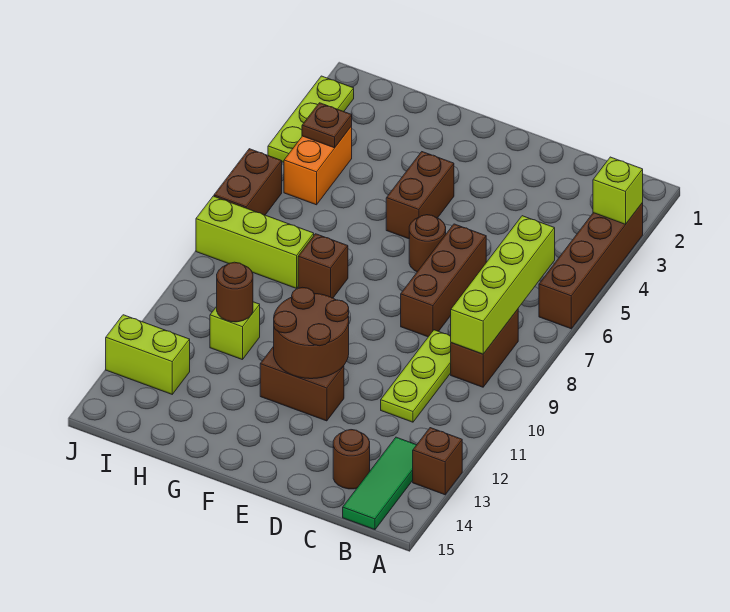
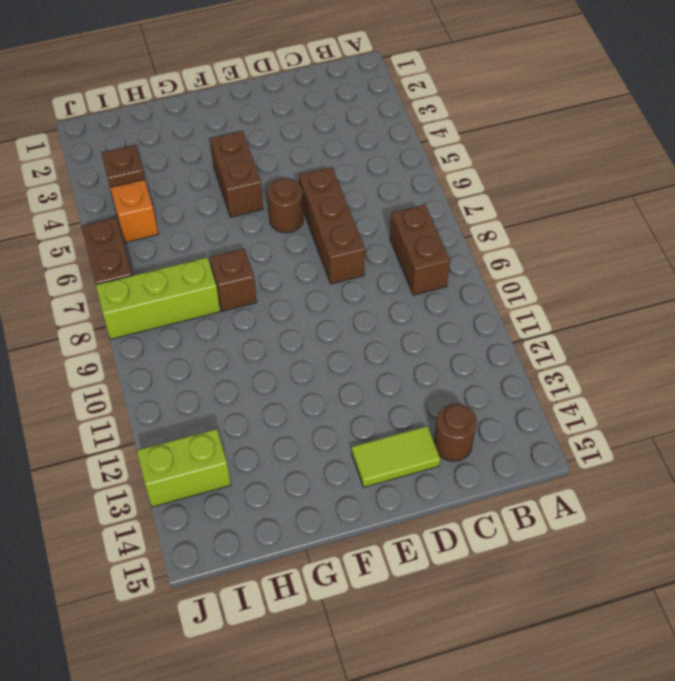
lime tile D14:E14 level 1 -> none
none -> brown brick A3:A6 level 1
none -> brown brick A13 level 1
none -> green tile B13:B15 level 1

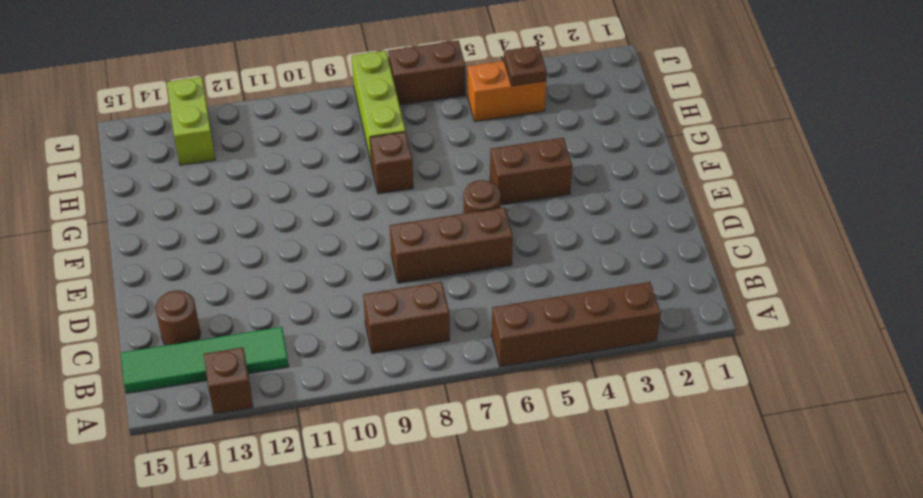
green tile B12:B15 level 1 -> green tile B13:B15 level 1
none -> lime plate C9:C11 level 1
none -> brown brick E12:F12 level 1
none -> lime brick H11 level 1

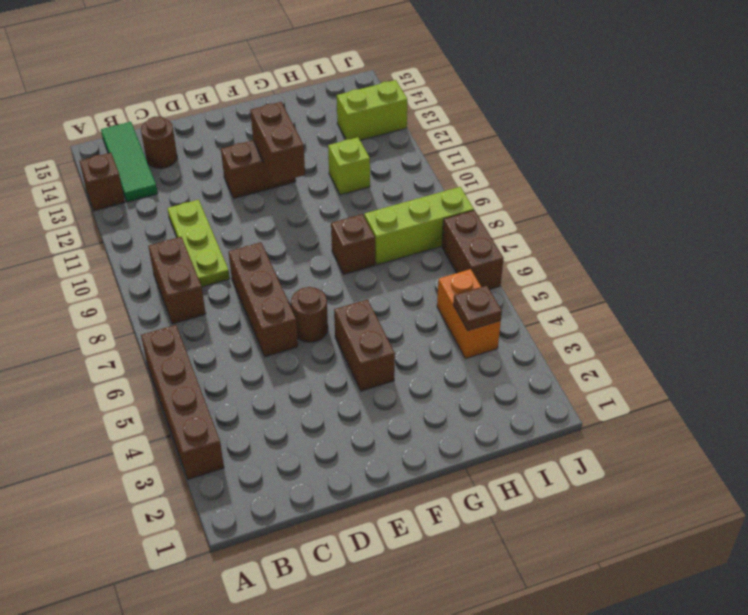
brown brick F11:F12 level 2 -> brown round brick E11:F12 level 2
none -> lime plate J2:J4 level 1
none -> lime brick A3 level 2
none -> lime brick B6:B9 level 2

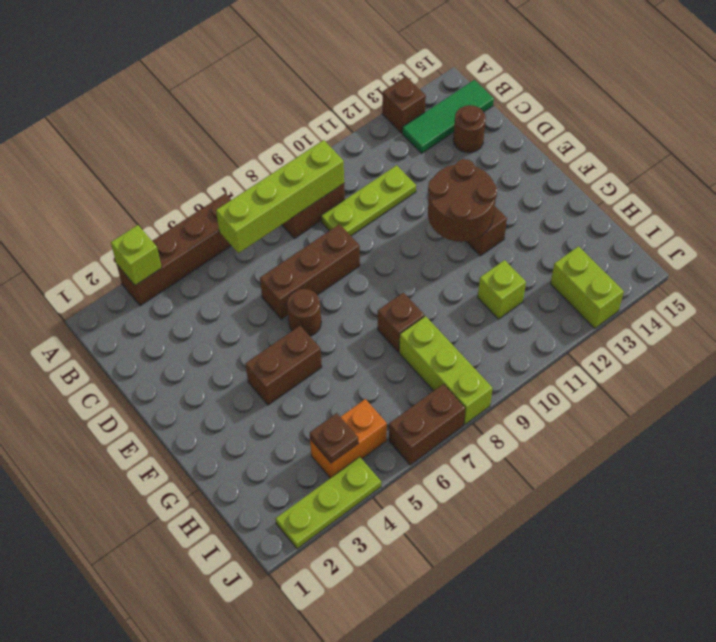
none -> brown round brick H11 level 2

